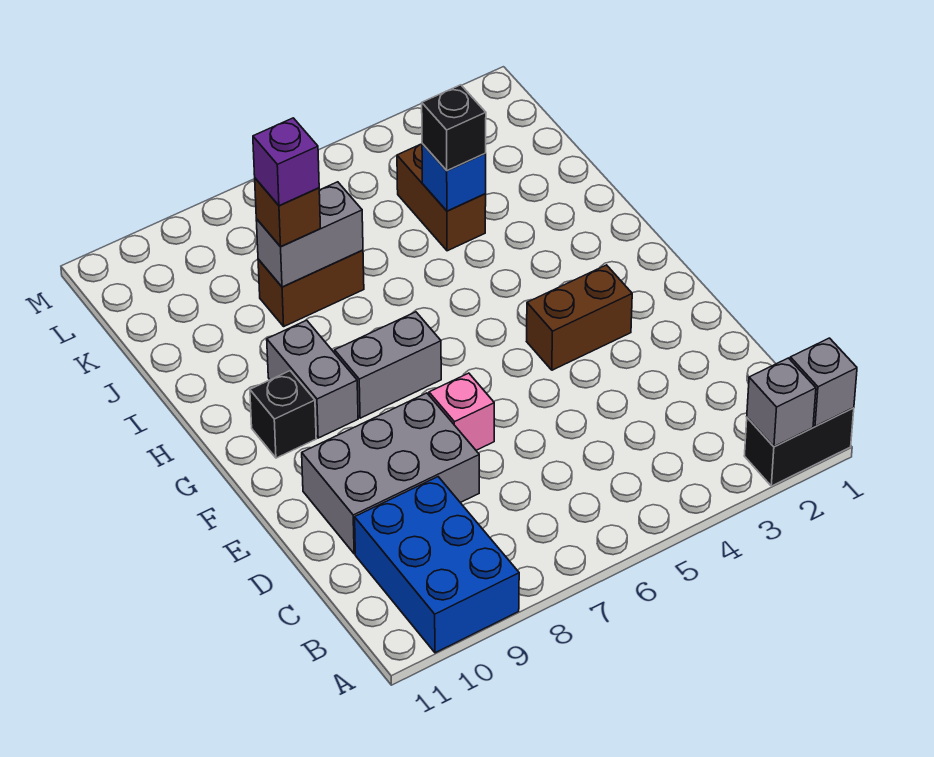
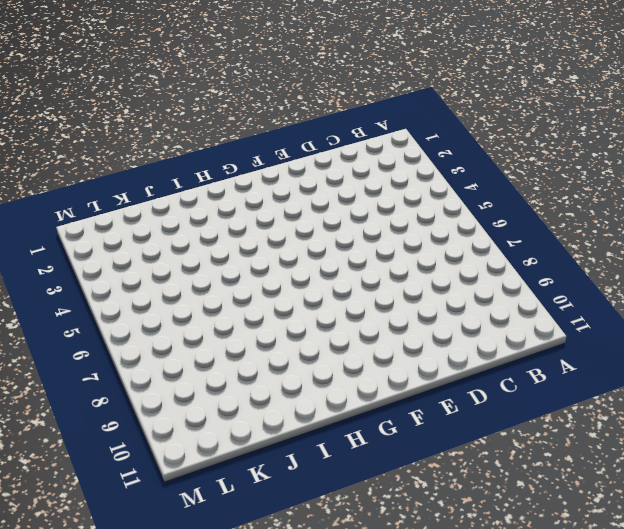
none -> black brick A1:A2 level 1
none -> blue brick A9:C10 level 1
none -> grey brick D8:E10 level 1

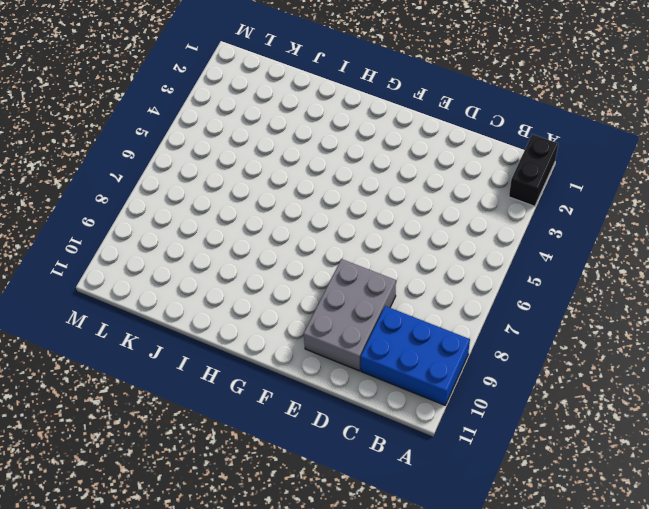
none -> pink brick E7 level 1
none -> brown brick F3:F4 level 1
none -> grey brick G7:G8 level 1

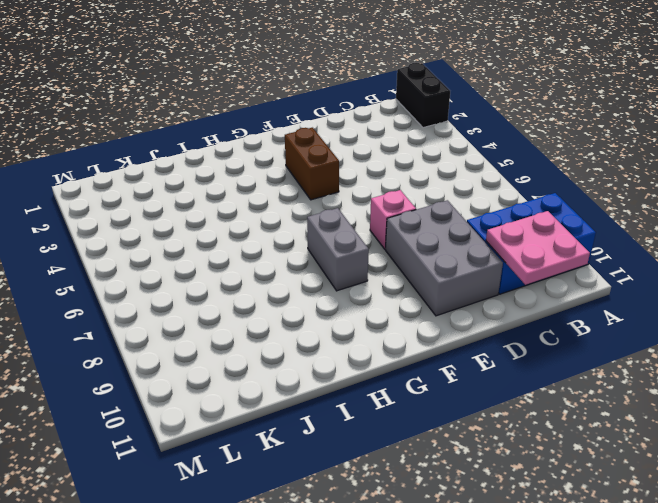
pink plate B10:C11 level 2 -> none
none -> grey brick G9:H9 level 1
none -> black brick G10 level 1
none -> brown brick J4:K4 level 1

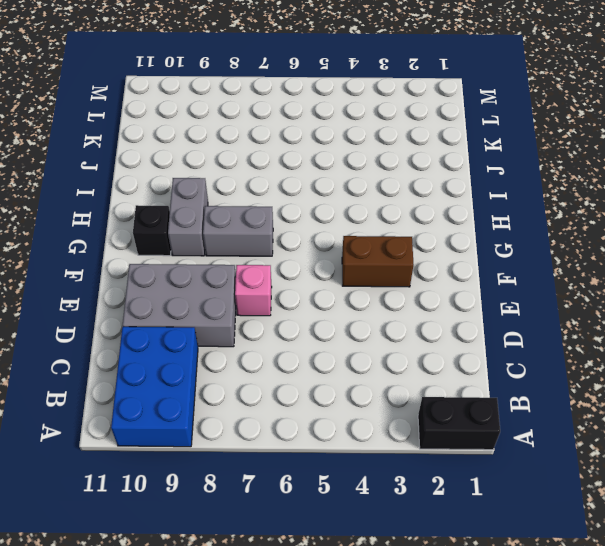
none -> brown brick J4:K4 level 1
none -> brown brick J7:J8 level 1
none -> grey brick A1 level 2

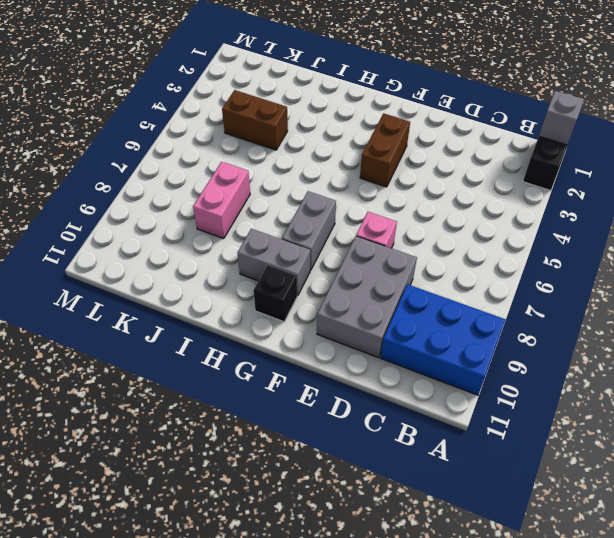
pink brick J7:J8 level 1 -> brown brick J7:J8 level 1
none -> grey brick A2 level 2
none -> blue brick J4 level 2
none -> grey brick J7:J8 level 2

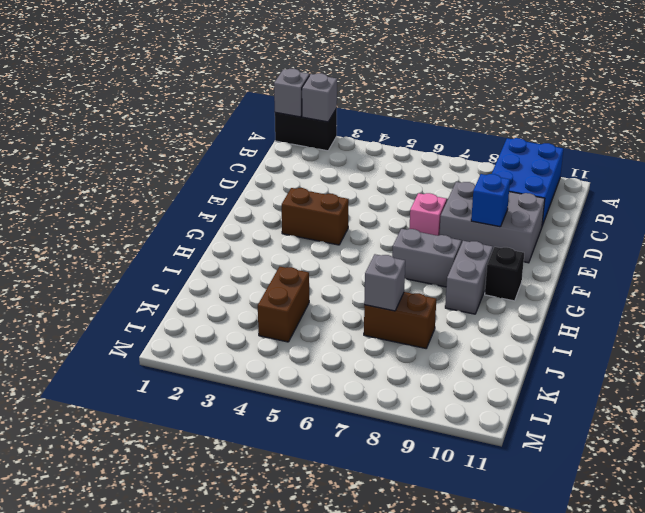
blue brick E9 level 2 -> blue brick J4 level 2
grey brick J7 level 2 -> grey brick J7:J8 level 2
none -> black brick J4 level 3
none -> brown brick J8 level 3
none -> purple brick J8 level 4

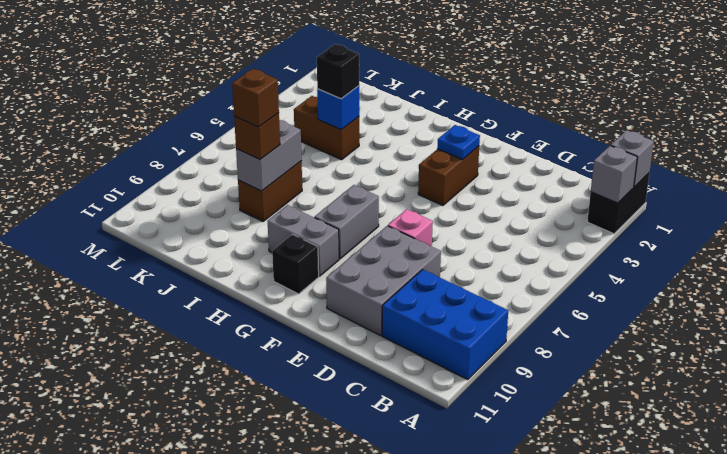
blue plate F3 level 2 -> none
brown brick J8 level 4 -> purple brick J8 level 4

